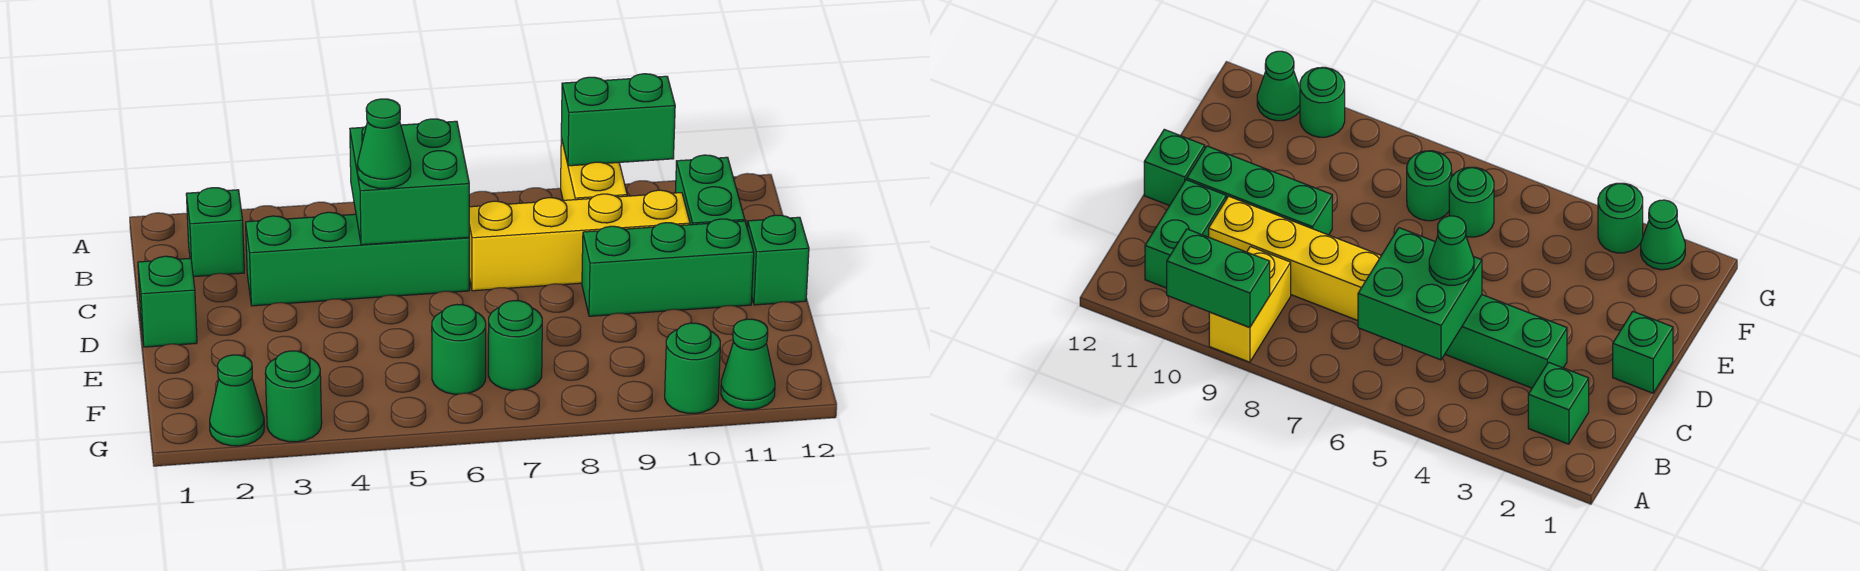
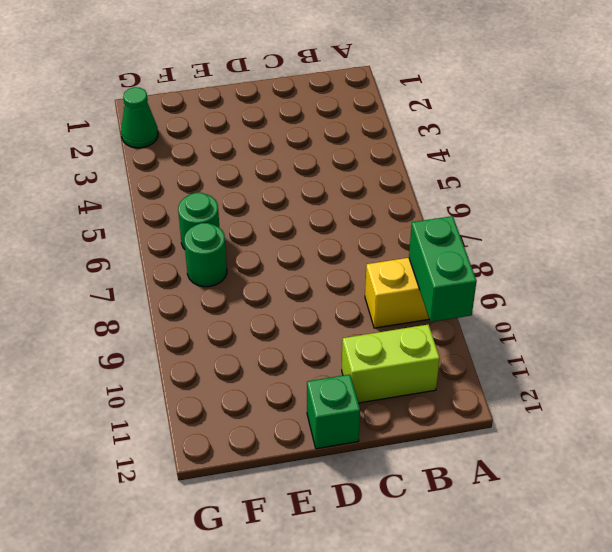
lime brick B11:C11 level 1 -> green brick B11:C11 level 1
none -> green brick B2 level 1
none -> green brick C3:C6 level 1
none -> yellow brick C7:C10 level 1

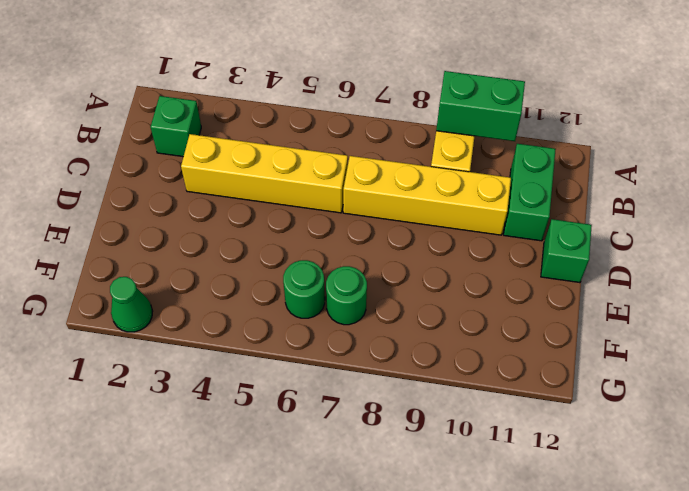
yellow brick C3:C6 level 1 -> green brick C3:C6 level 1
none -> green brick D1 level 1
none -> green brick D9:D11 level 1
none -> green round brick G3 level 1

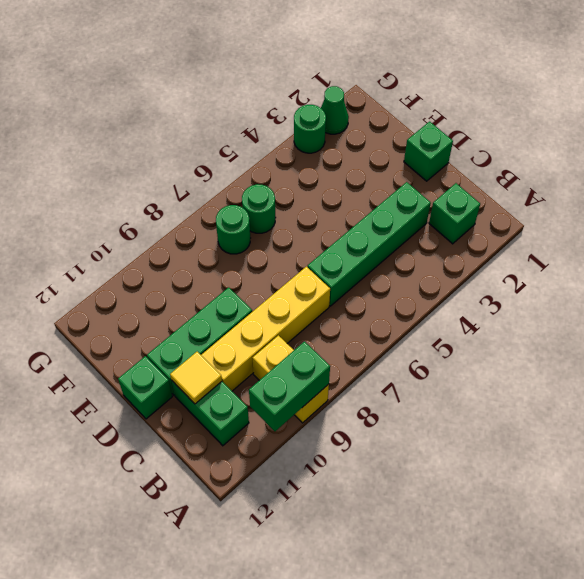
yellow tile C11 level 2 -> none
none -> green round brick G10 level 1
none -> green cone G11 level 1
none -> green brick B5:C6 level 2

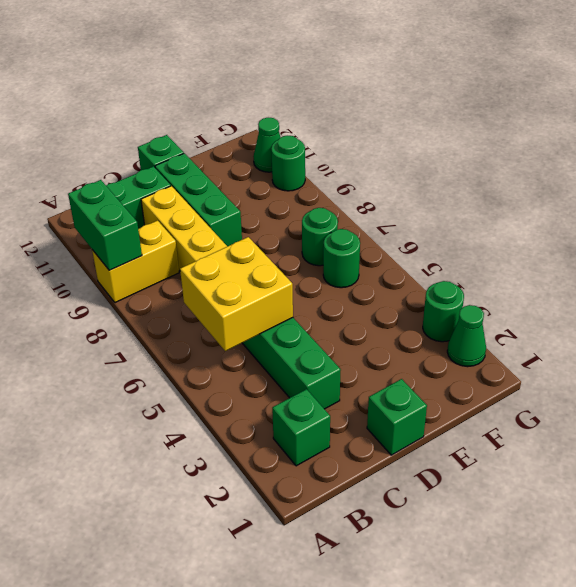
yellow brick B5:C6 level 2 -> green brick B5:C6 level 2
none -> green cone C5 level 3

